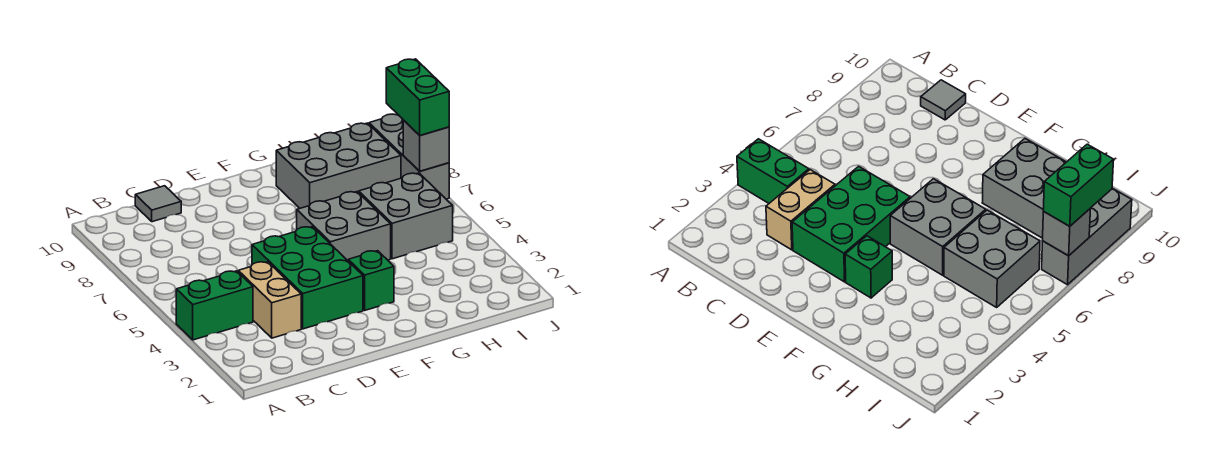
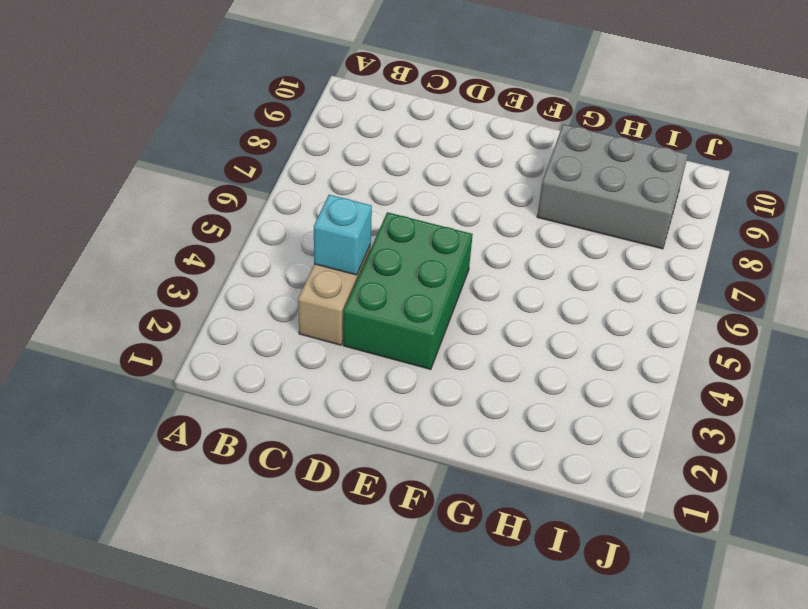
cyan brick C4 level 2 -> none
none -> green brick A4:B4 level 1
none -> grey tile C10 level 1

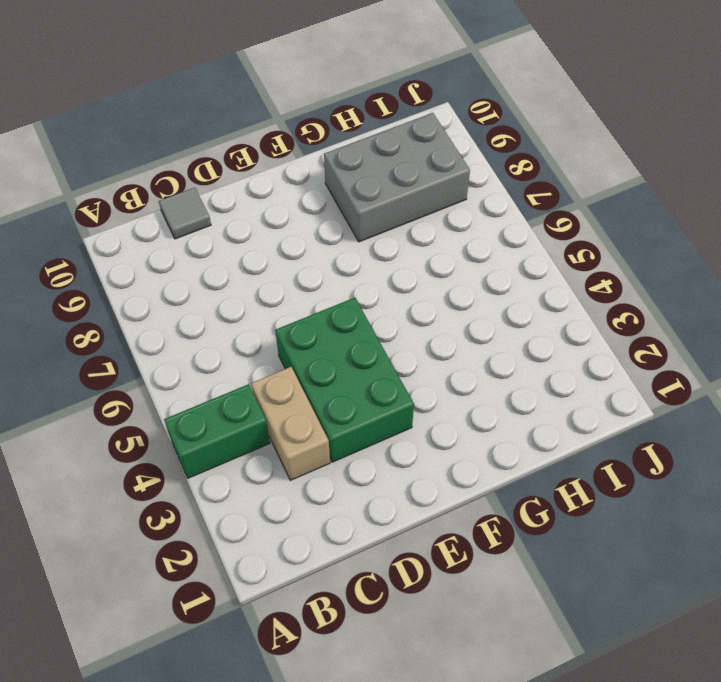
none -> green brick F3 level 1
none -> grey brick F5:G6 level 1

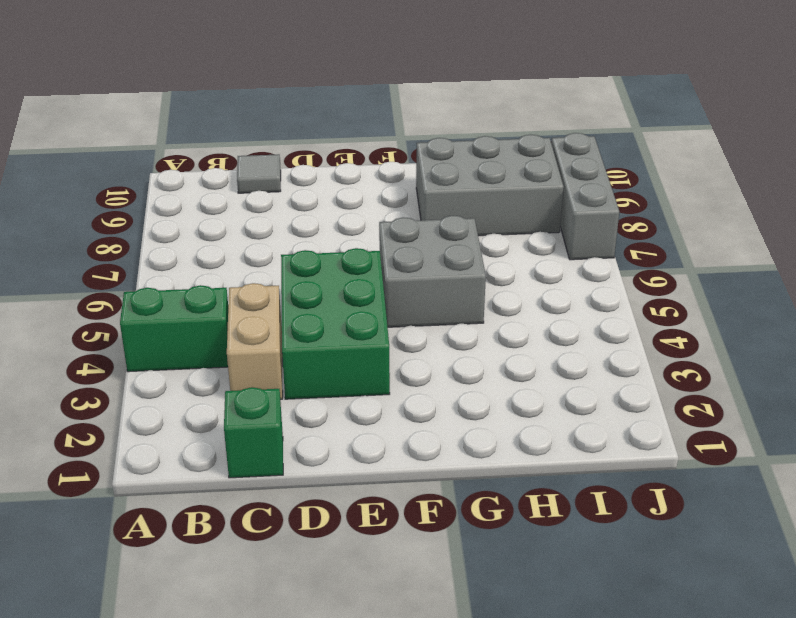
green brick C1 level 1 -> green brick F3 level 1
none -> grey brick H5:I6 level 1
none -> grey brick J7 level 2

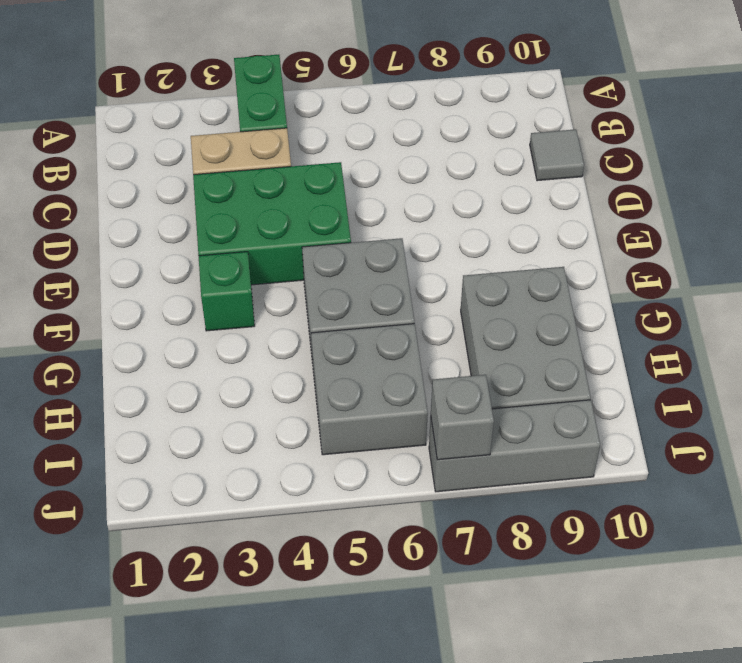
none -> green brick J7:J8 level 3

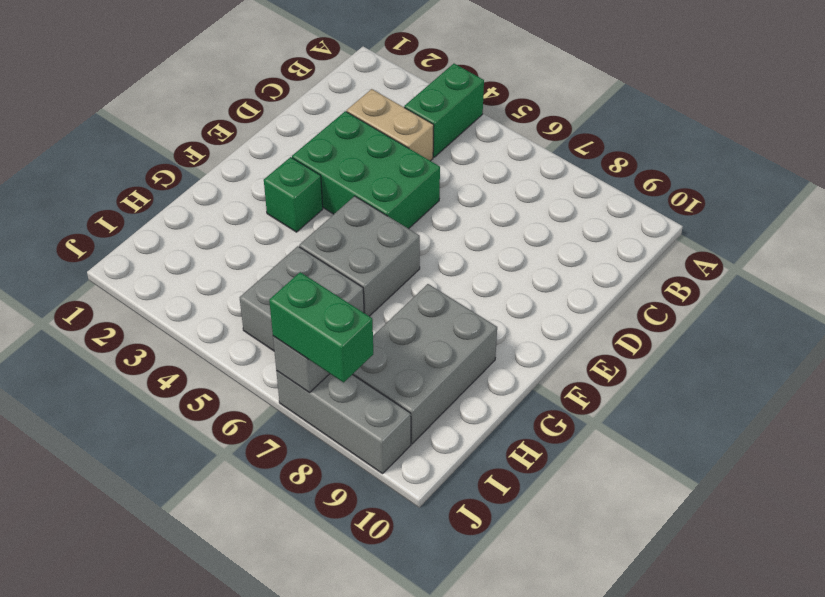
none -> grey tile C10 level 1

